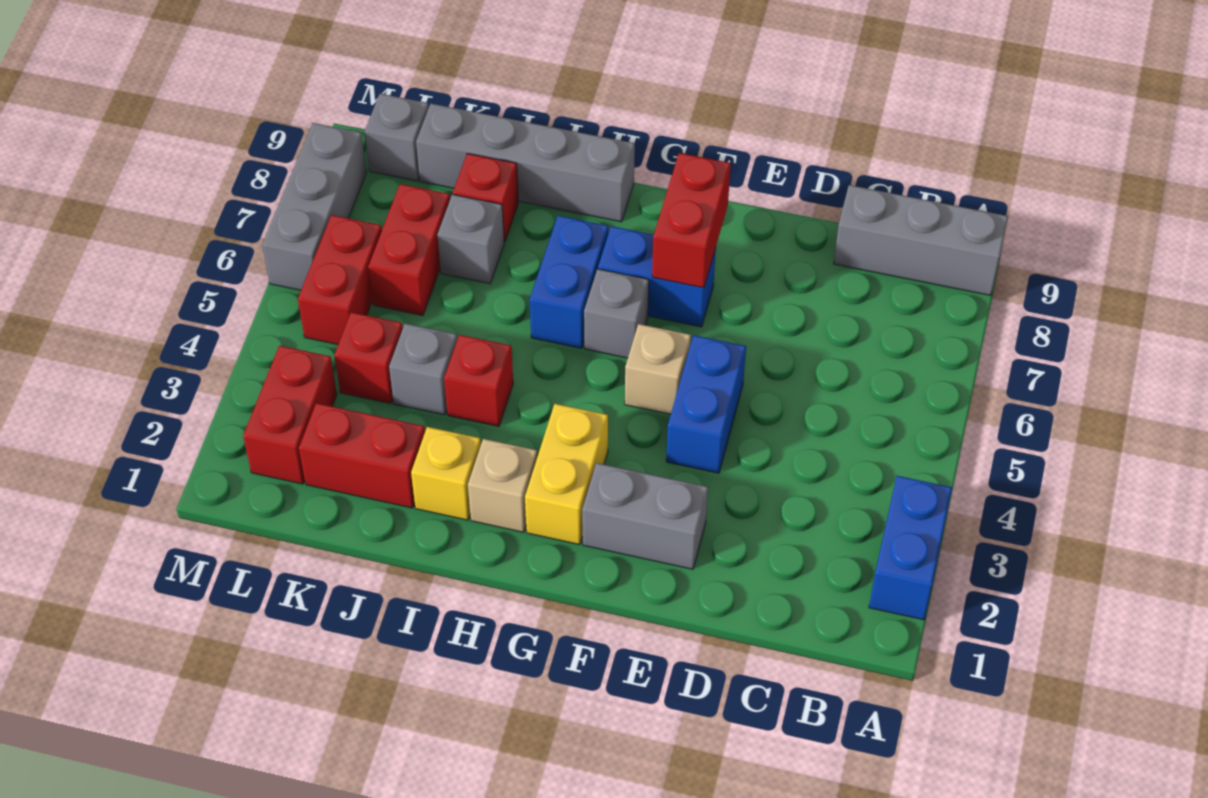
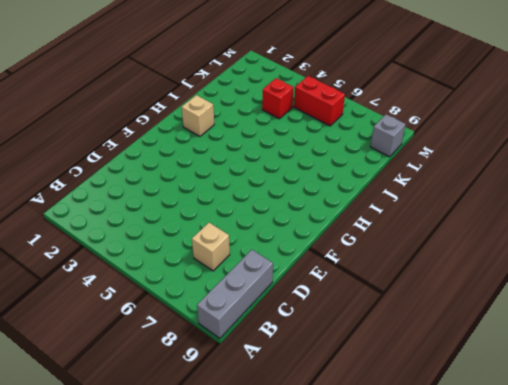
tan brick C7 level 1 -> tan brick F5 level 1
none -> blue brick A2:A3 level 1
none -> grey brick E2:F2 level 1
none -> blue brick E4:E5 level 1

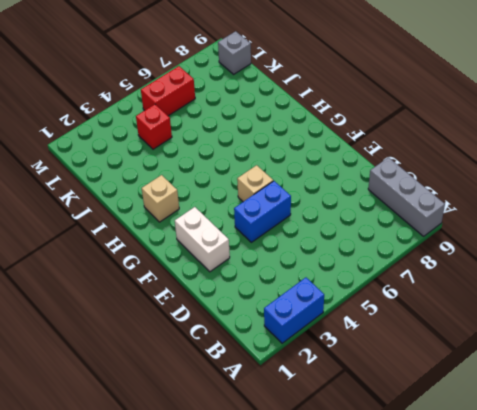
white brick E2:F2 level 1 -> grey brick E2:F2 level 1
none -> blue brick F7:G7 level 1
none -> yellow brick G2:G3 level 1
none -> grey brick G6 level 1

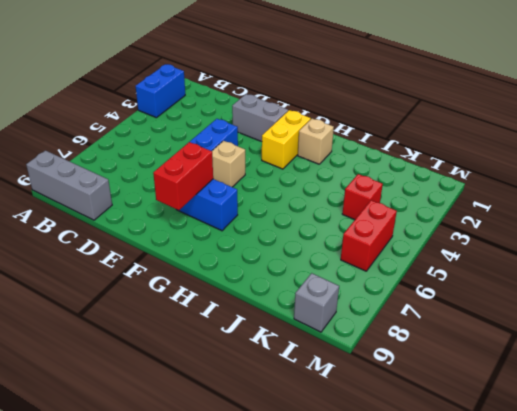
none -> grey brick G6 level 1
none -> blue brick H6:H7 level 1
none -> grey brick H9:K9 level 1

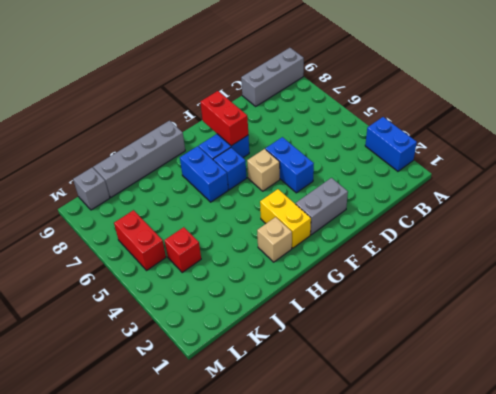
blue brick G6 level 1 -> grey brick G6 level 1
none -> yellow brick I2 level 1
none -> red brick I4 level 1
none -> red brick J2:K2 level 1

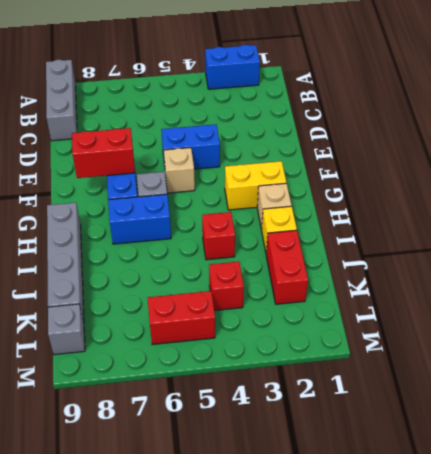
none -> grey brick E2:F2 level 1
none -> grey brick J4 level 1
none -> grey brick J7 level 1

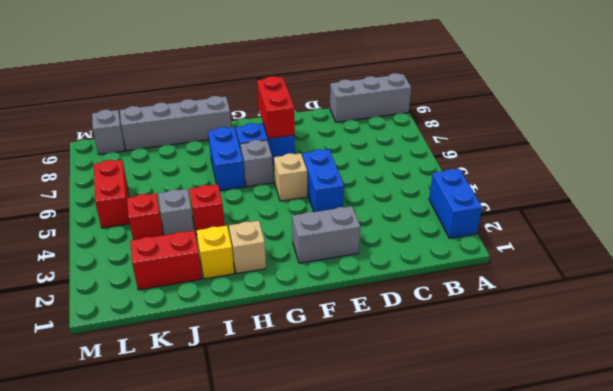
none -> yellow brick G2:G3 level 1
none -> grey brick J7 level 1
none -> red brick J8 level 1

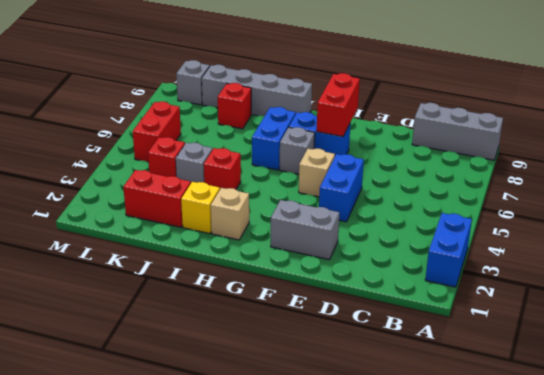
none -> yellow brick G2:G3 level 1
none -> grey brick J7 level 1
none -> red brick K6:K7 level 1

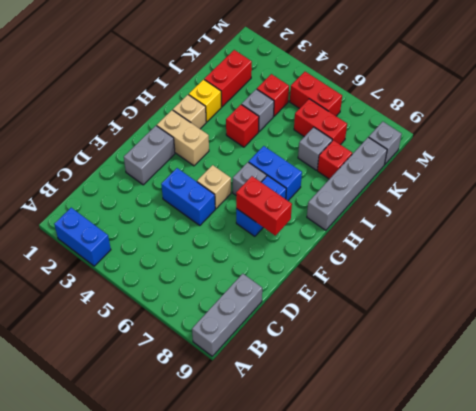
tan brick G2:G3 level 1 -> yellow brick G2:G3 level 1
none -> red brick L2:L3 level 1
none -> grey brick M6:M8 level 1

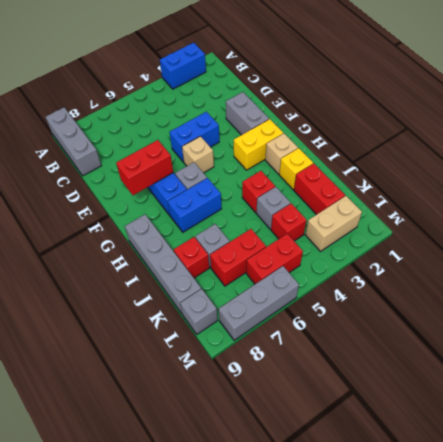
tan brick L2:L3 level 1 -> red brick L2:L3 level 1

